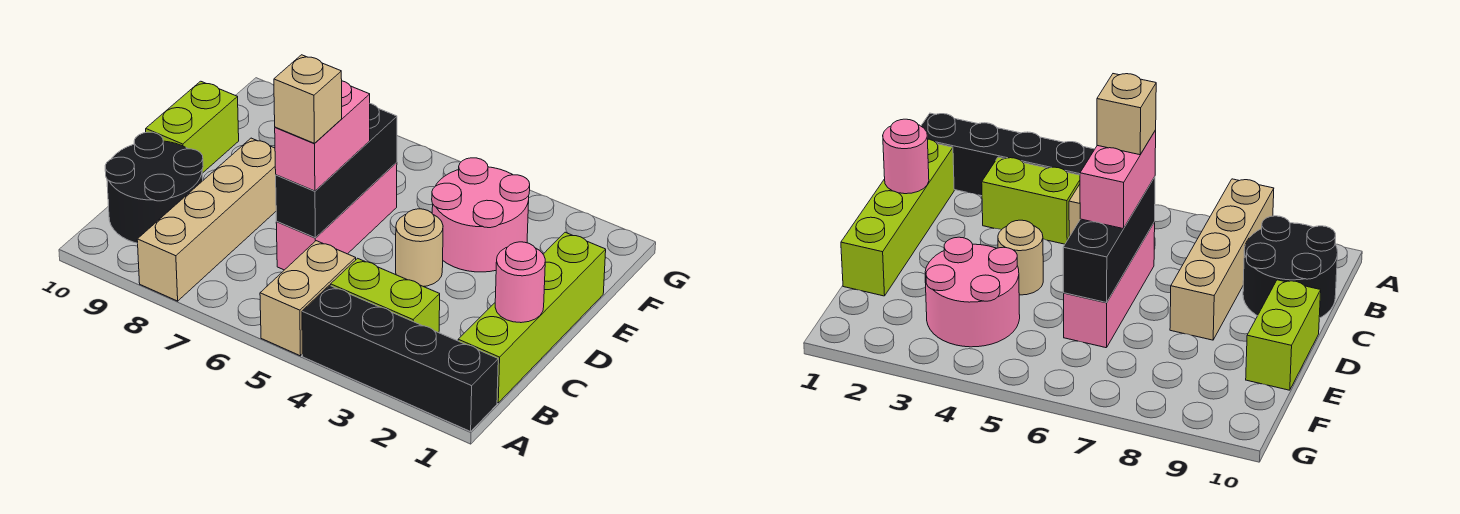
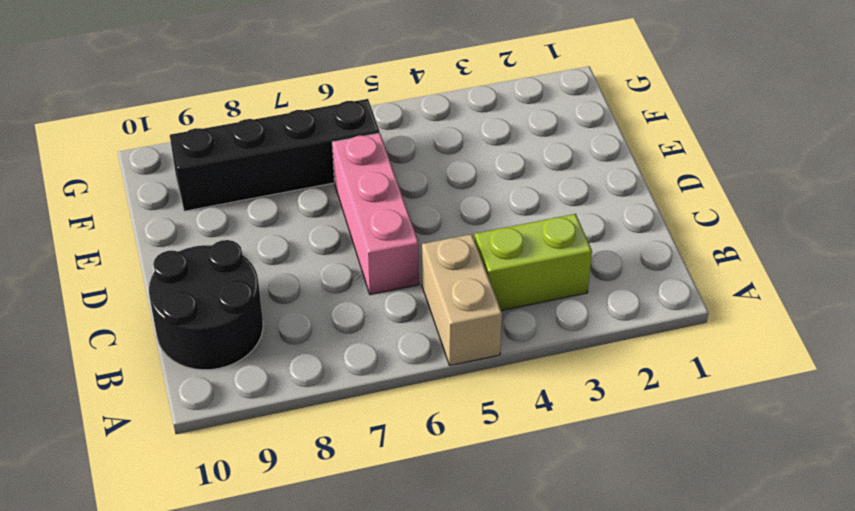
black brick F6:F9 level 1 -> black brick A1:A4 level 1
none -> tan brick A8:D8 level 1
none -> lime brick B1:E1 level 1
none -> tan round brick D4 level 1

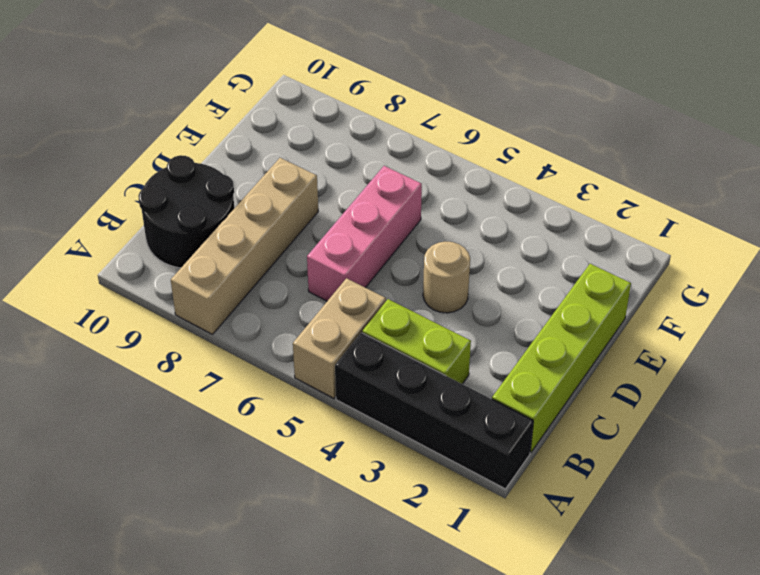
none -> lime brick D10:E10 level 1
none -> pink round brick E3:F4 level 1
none -> pink round brick C1 level 2

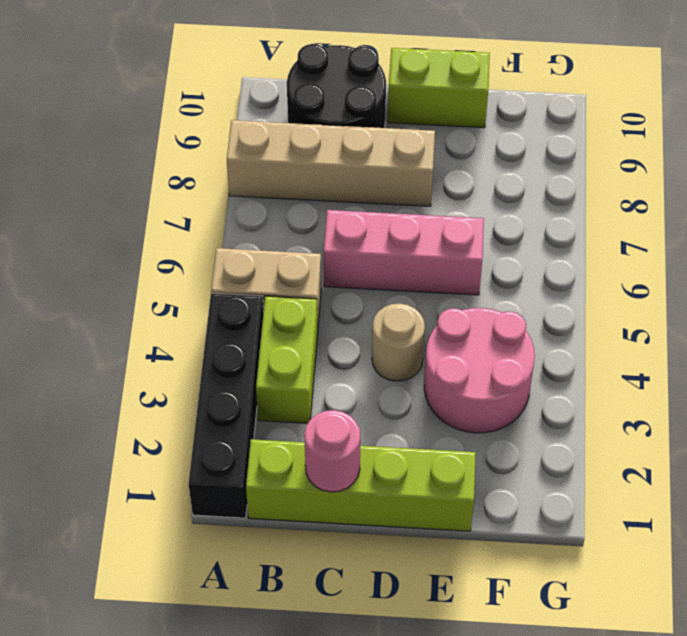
none -> black brick C6:E6 level 2
none -> pink brick C6:D6 level 3
none -> tan brick C6 level 4

